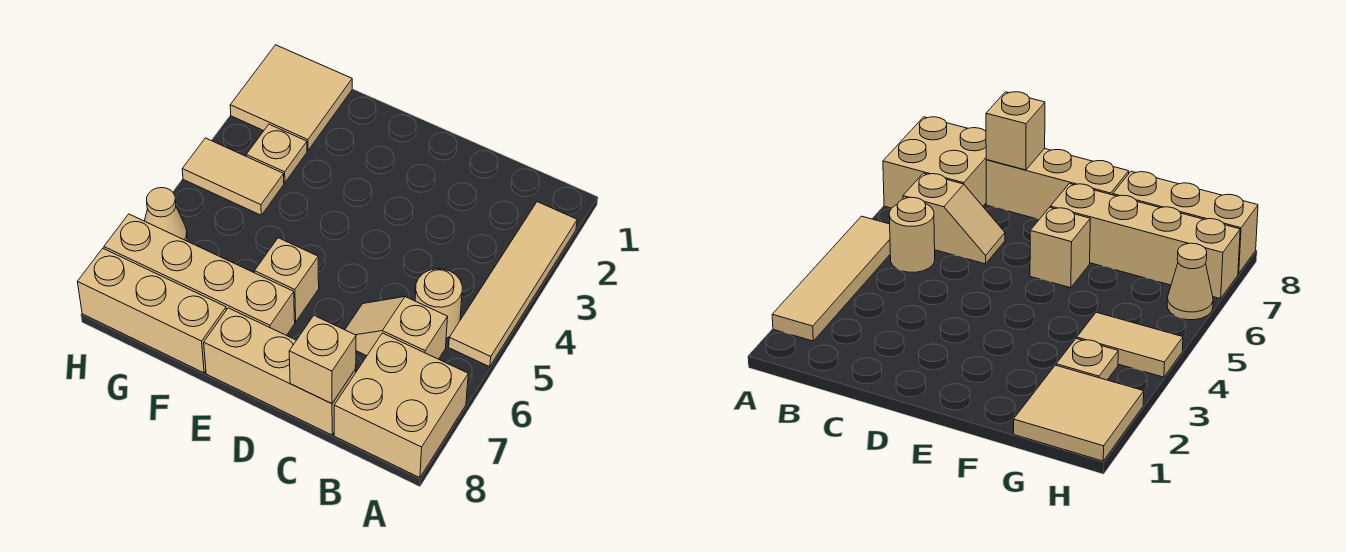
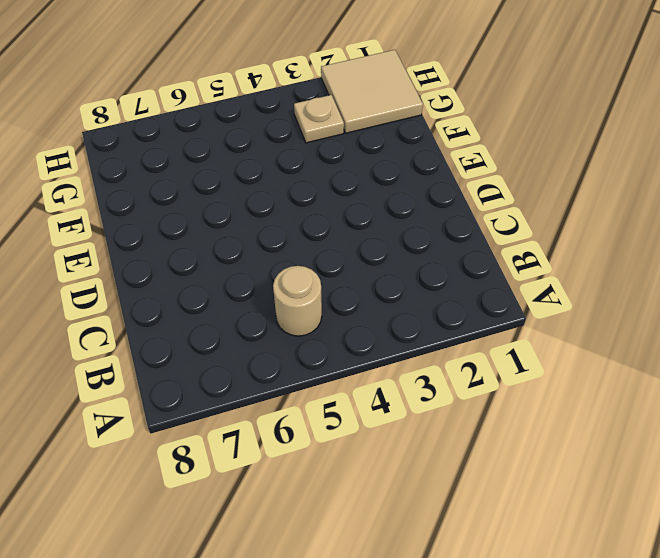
none -> tan tile A2:A5 level 1
none -> tan brick A7:B8 level 1
none -> tan slope B6:C6 level 1 top B

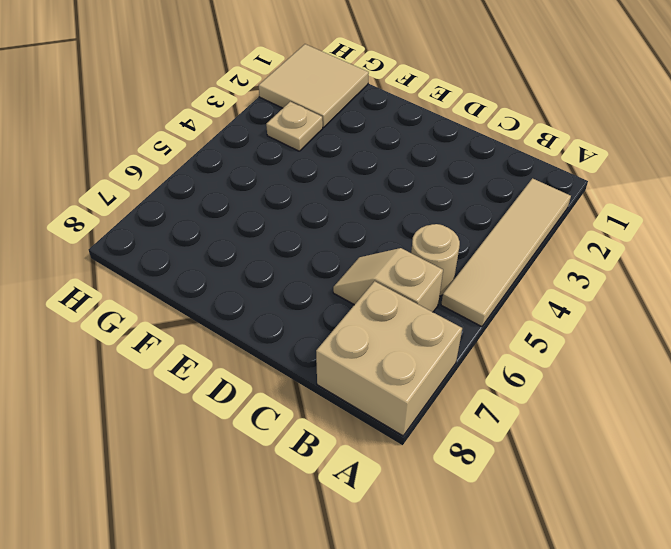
none -> tan brick C8:E8 level 1
none -> tan brick E6 level 1
none -> tan brick E7:H7 level 1

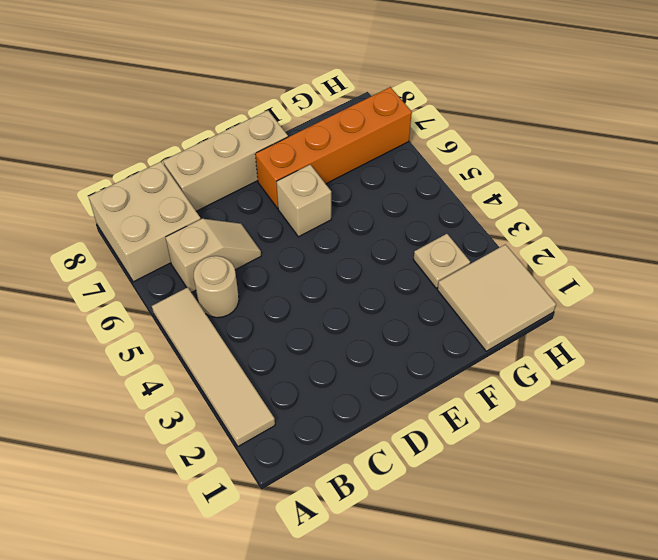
orange brick E7:H7 level 1 -> tan brick E7:H7 level 1
none -> tan brick F8:H8 level 1
none -> tan tile G4:H4 level 1
none -> tan cone H6 level 1

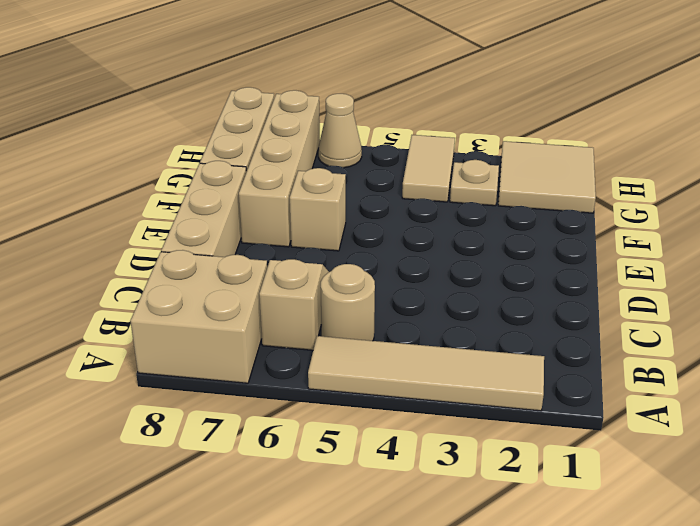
none -> tan brick C8 level 2

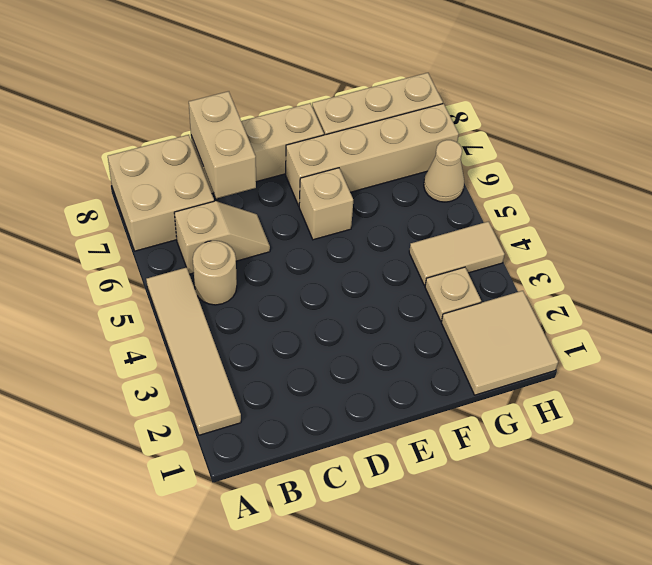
tan brick C7:C8 level 2 -> tan brick C8 level 2

